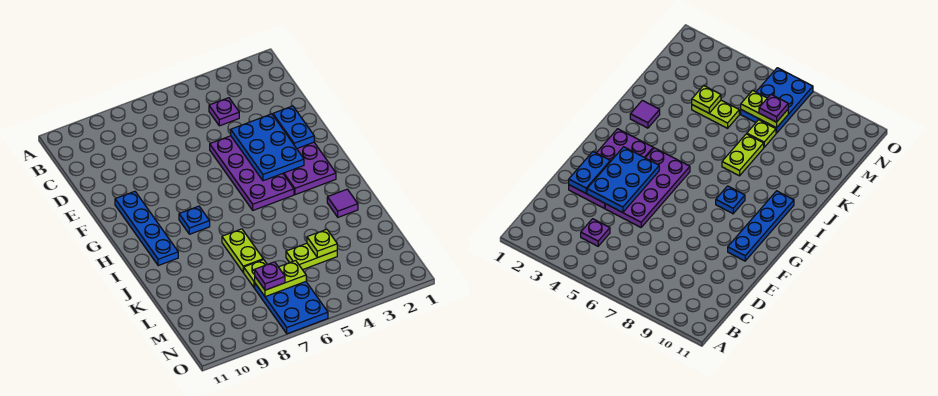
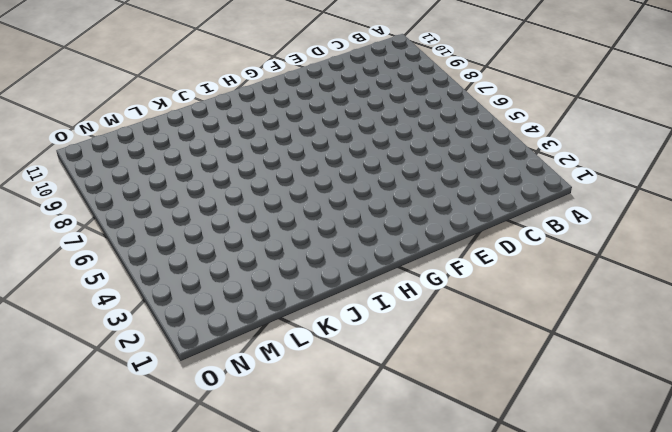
none -> purple plate C4 level 1
none -> purple plate E2:H3 level 1
none -> purple plate E4:H5 level 1

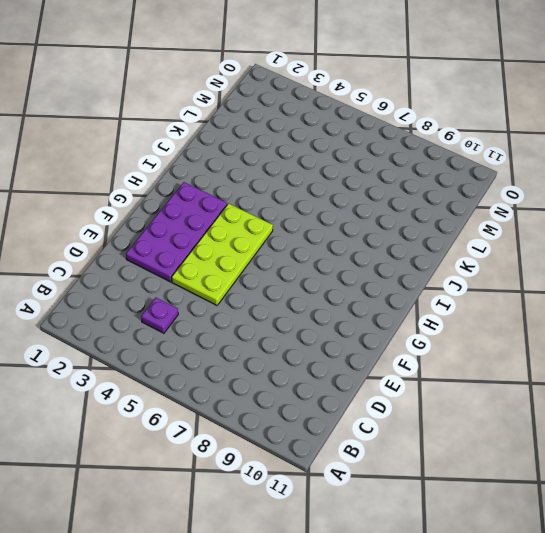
lime plate E4:H5 level 1 -> purple plate E4:H5 level 1
none -> blue plate F10:I10 level 1
none -> blue plate H8 level 1
none -> purple tile J2 level 1

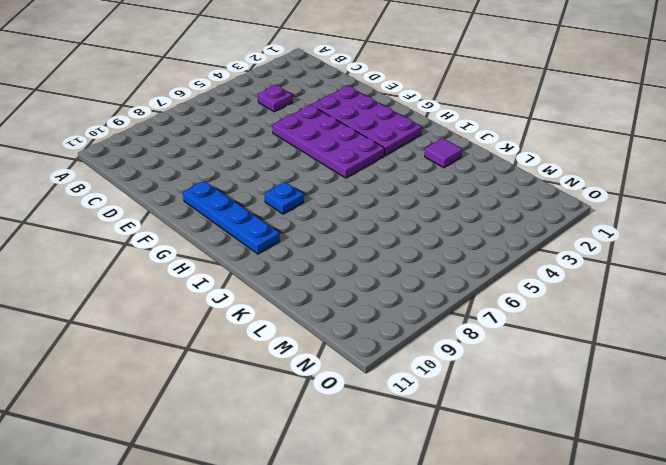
none -> lime plate J7:K7 level 1
none -> lime plate L4:L5 level 1
none -> lime plate L7 level 1

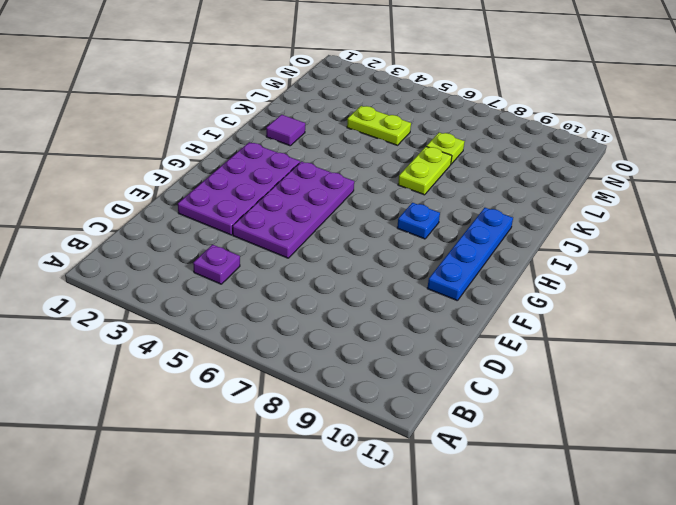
none -> blue plate M6:O7 level 1
none -> blue plate E2:F2 level 2
none -> blue plate E3:G4 level 2

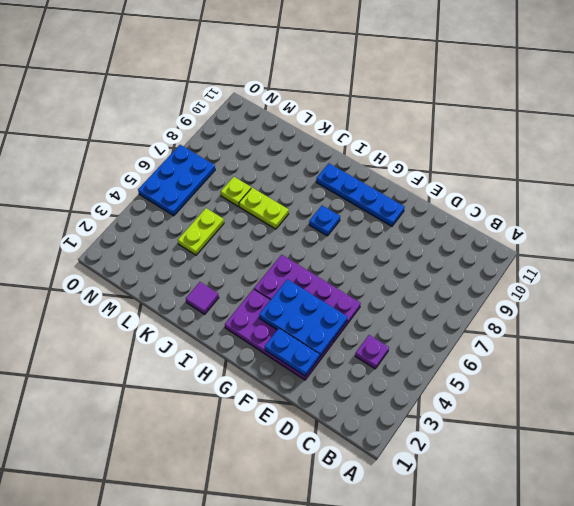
blue plate N5:O7 level 1 -> blue plate M6:O7 level 1
none -> lime plate L4 level 2
none -> lime plate M6:M7 level 2
none -> purple plate M7 level 3

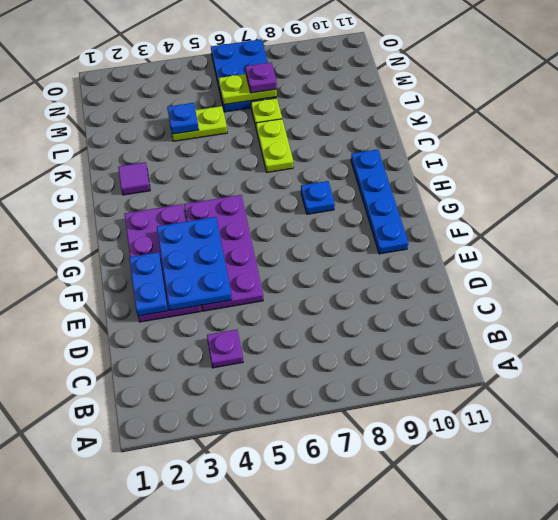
blue plate L4 level 2 -> lime plate L4 level 2

